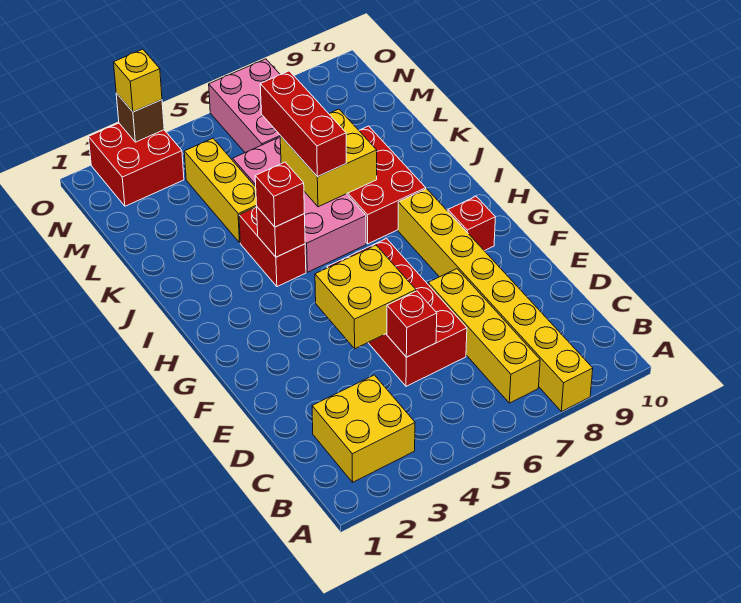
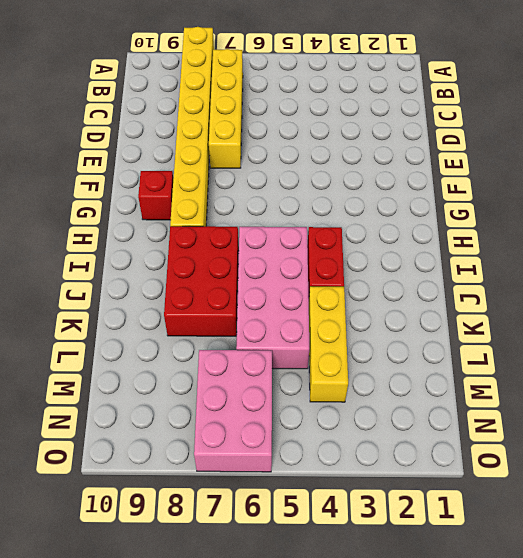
none -> yellow brick B2:C3 level 1
none -> red brick D5:G6 level 1
none -> red brick N2:O3 level 1

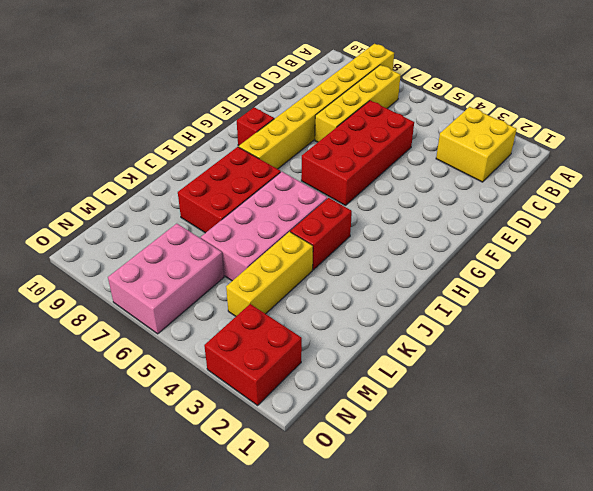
none -> red brick D5 level 2
none -> yellow brick E4:F5 level 2
none -> red brick I4 level 2

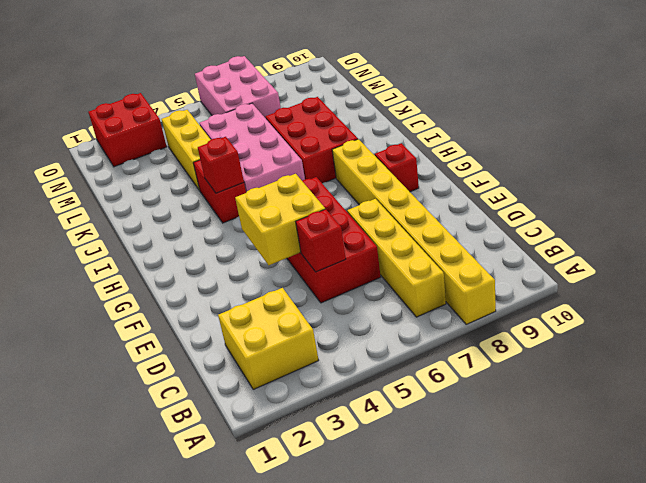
none -> yellow brick J6:K7 level 2
none -> brown brick O3 level 2
none -> red brick I4 level 3

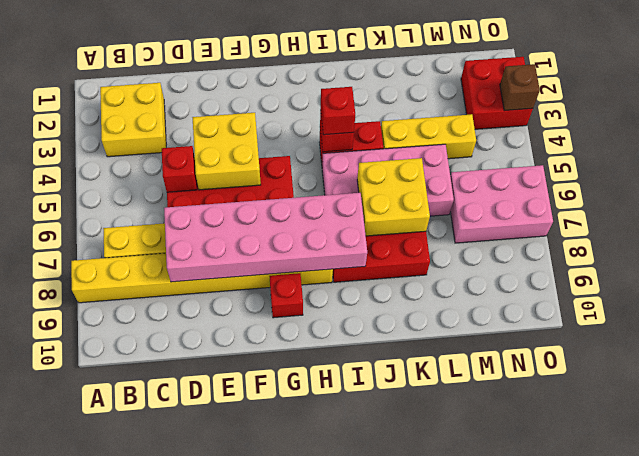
pink brick D7:I8 level 2 -> none
none -> red brick J6:L6 level 3
none -> yellow brick O3 level 3

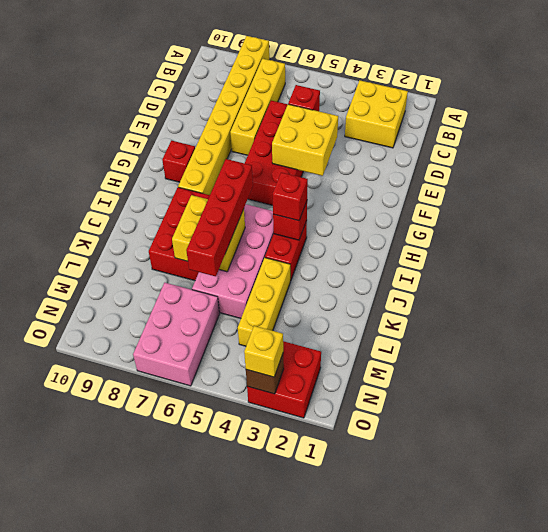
red brick I6:L6 level 3 -> red brick J6:L6 level 3

